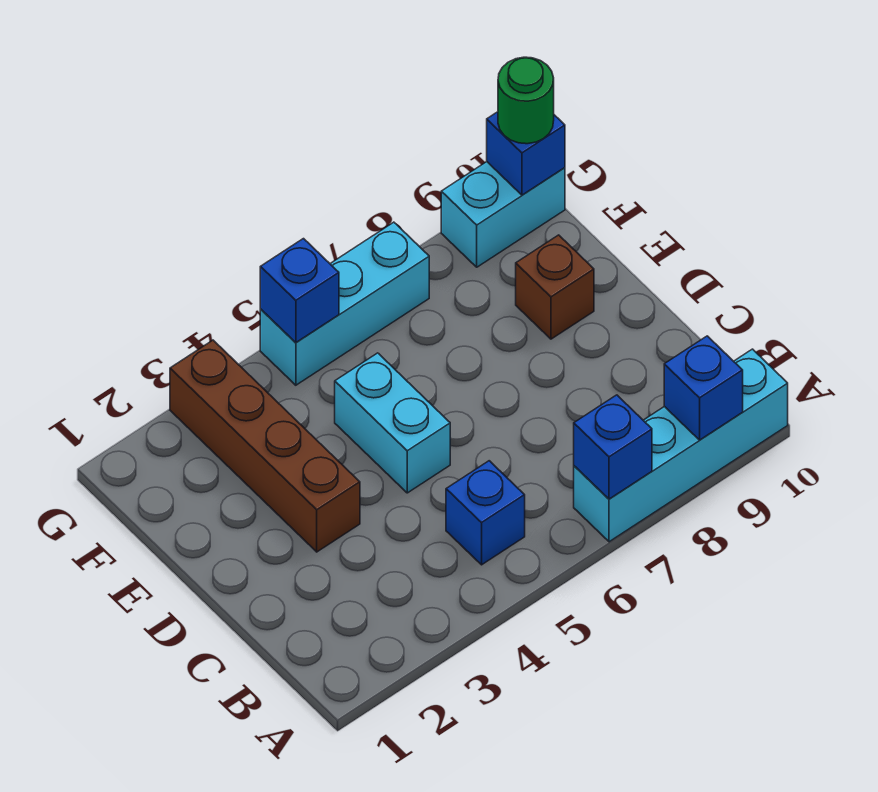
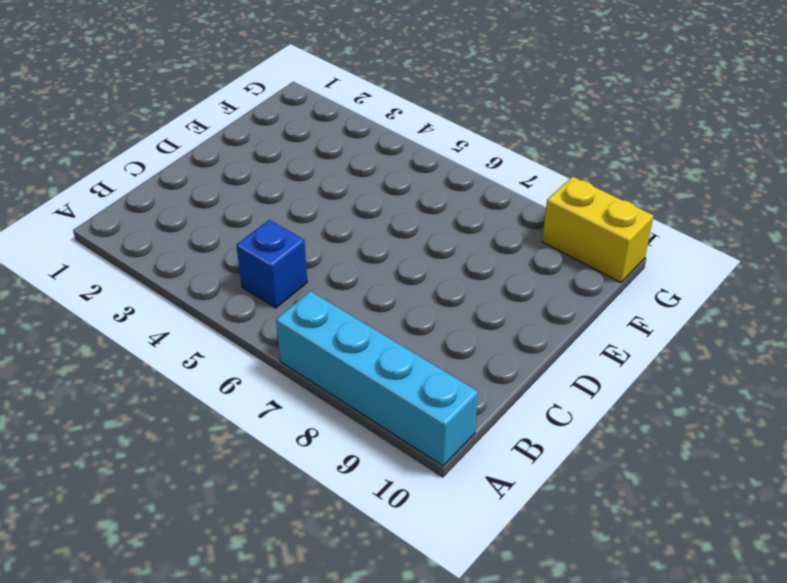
yellow brick G9:G10 level 1 -> cyan brick G9:G10 level 1
none -> brown brick D3:G3 level 1
none -> cyan brick D5:E5 level 1
none -> brown brick E9 level 1

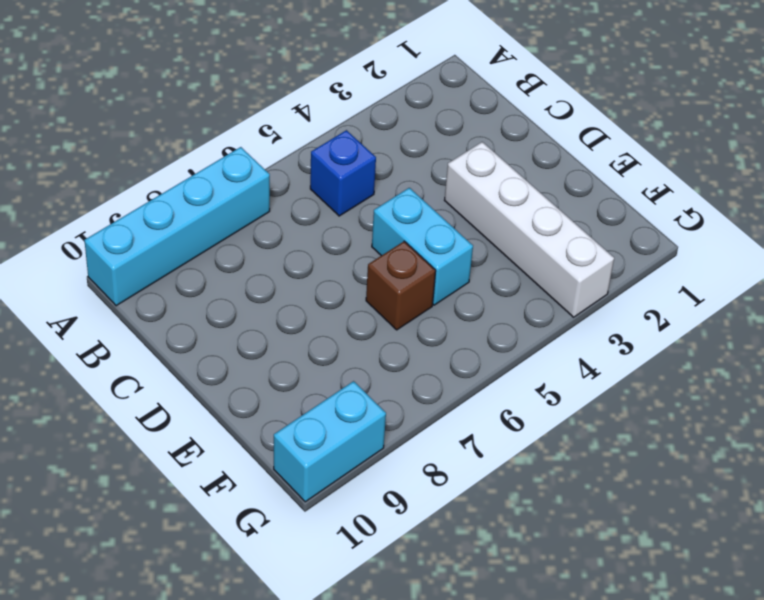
white brick D3:G3 level 1 -> brown brick D3:G3 level 1
brown brick E6 level 1 -> brown brick E9 level 1
none -> cyan brick G5:G7 level 1
none -> blue brick A7 level 2
none -> blue brick A9 level 2

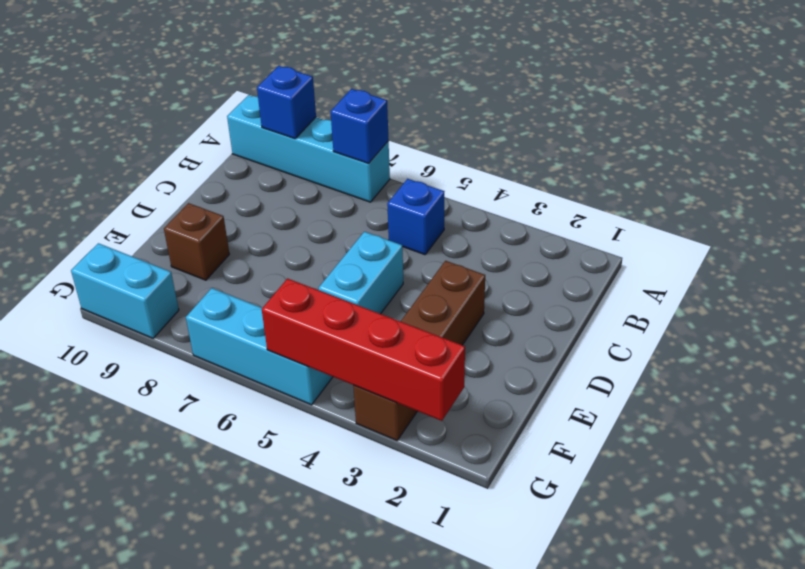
red brick G2:G5 level 2 -> blue brick G5 level 2
none -> blue brick G10 level 2
none -> green round brick G10 level 3

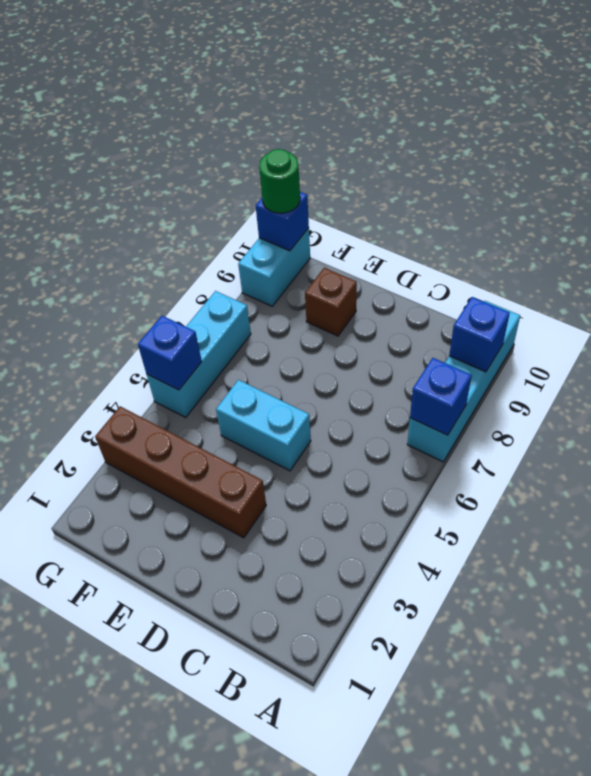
none -> blue brick B5 level 1

